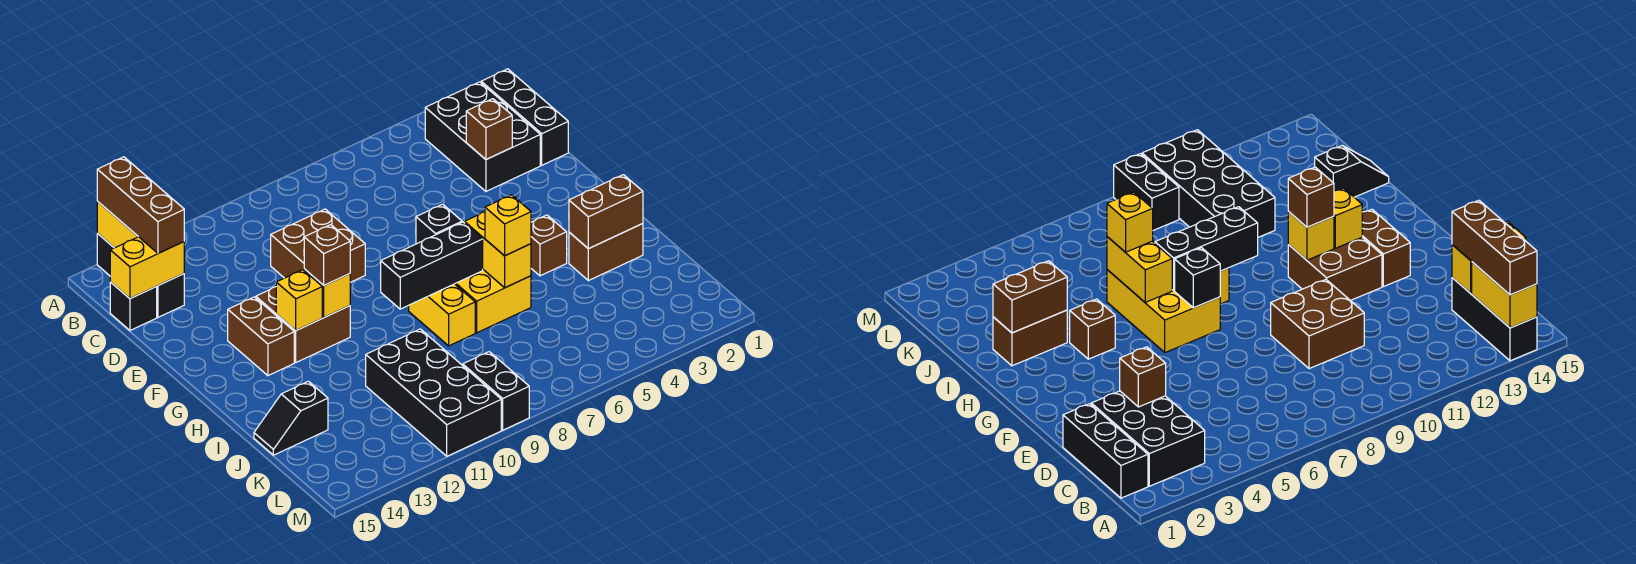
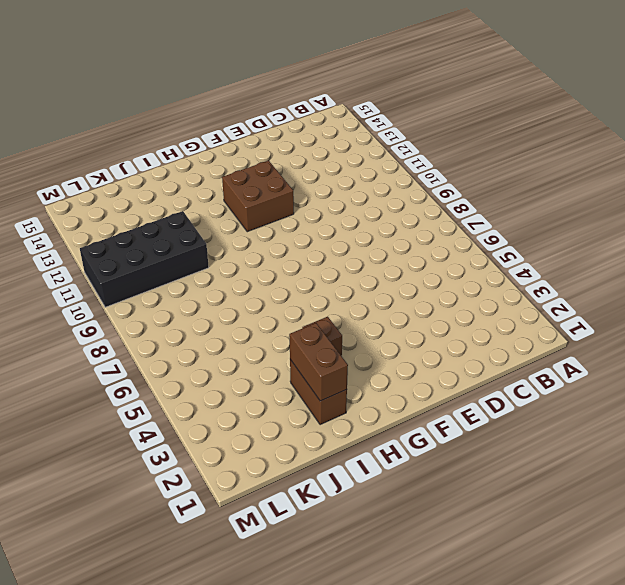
none -> black brick A14:C14 level 1
none -> black brick B1:D1 level 1
none -> black brick B2:D3 level 1

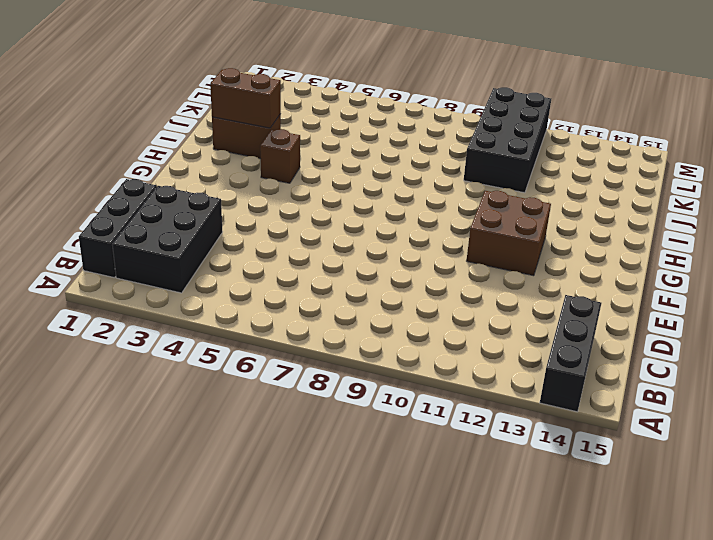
none -> black brick C15 level 1
none -> brown brick D9:E10 level 1
none -> brown brick F13:G13 level 1

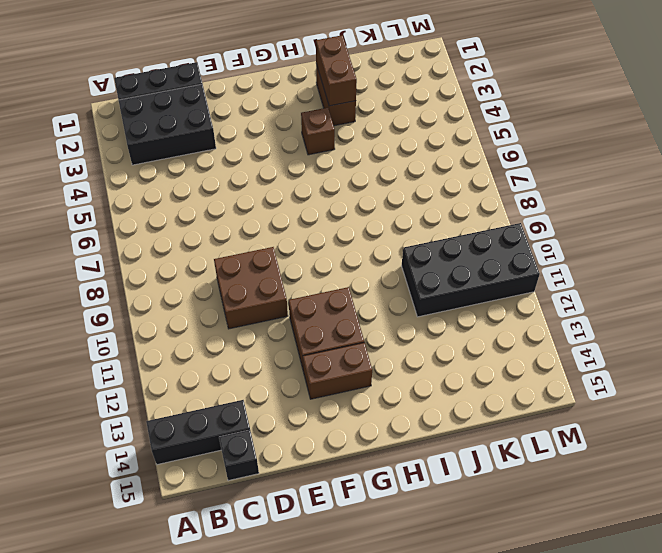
none -> yellow brick G6:I7 level 1
none -> yellow brick H8:I8 level 1
none -> black slope J14:J15 level 1 top 14

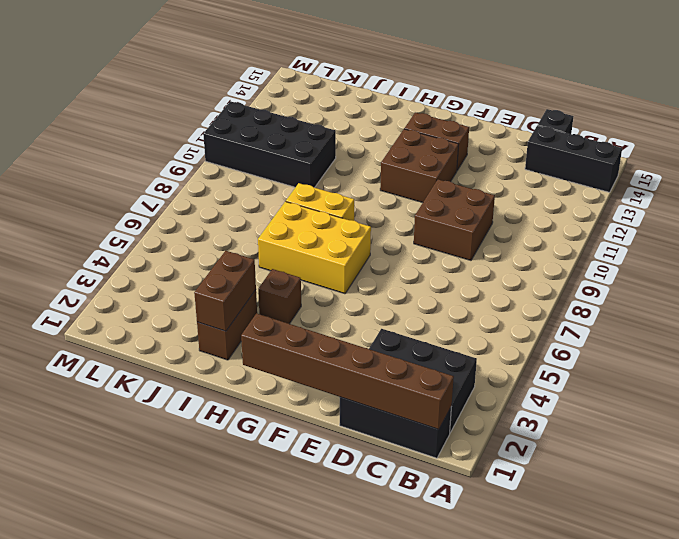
brown brick B1:G1 level 2 -> none
none -> black slope J14:J15 level 1 top 14
none -> black brick L9:M9 level 1
none -> yellow brick A14:B14 level 2

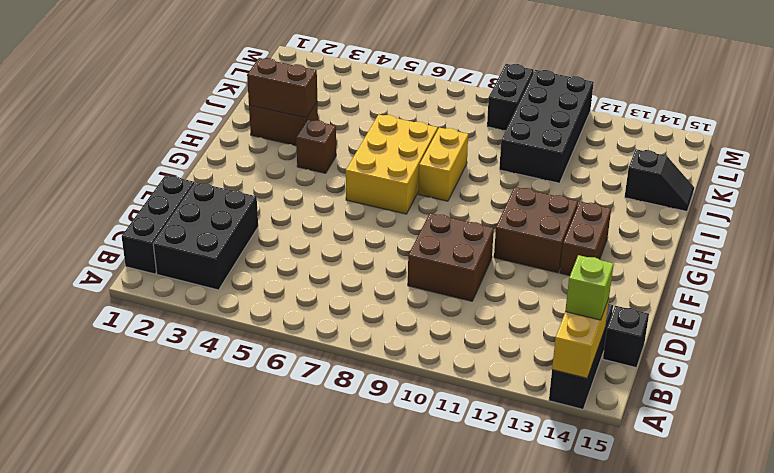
lime brick B14 level 3 -> brown brick A14:C14 level 3
none -> yellow brick C14:C15 level 2
none -> brown brick D3 level 2
none -> black brick G7 level 2

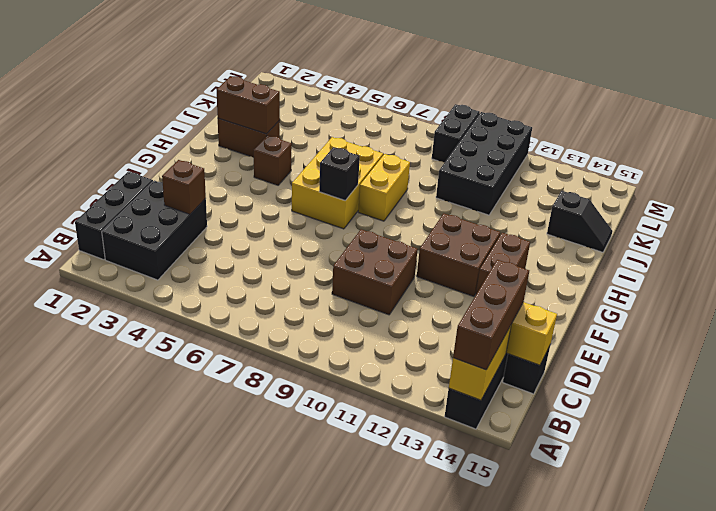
none -> yellow brick G11 level 2
none -> yellow brick G12 level 2
none -> yellow brick H6:I6 level 2

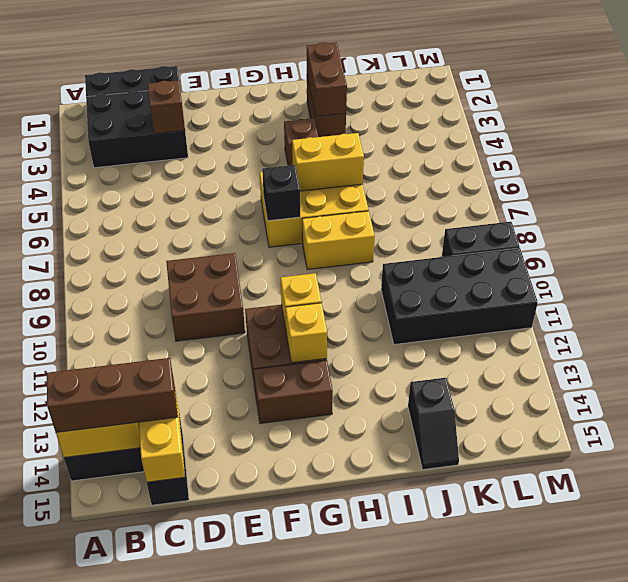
none -> black brick H7:H9 level 2
none -> brown brick G11 level 3
none -> yellow brick I6 level 3

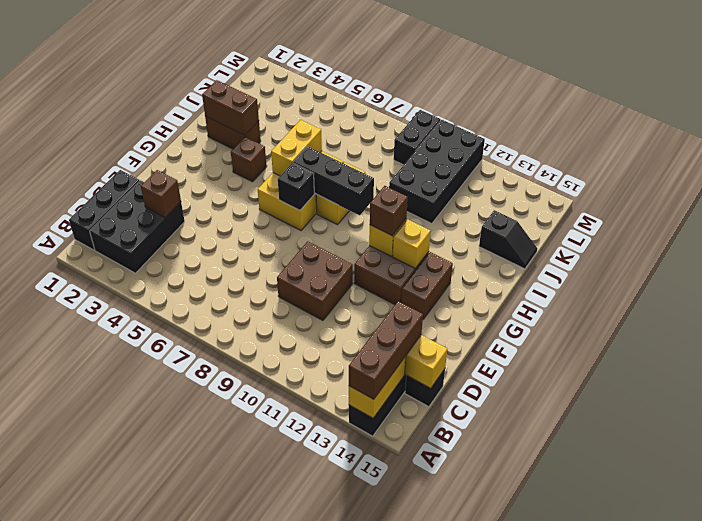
none -> yellow brick I6 level 3

